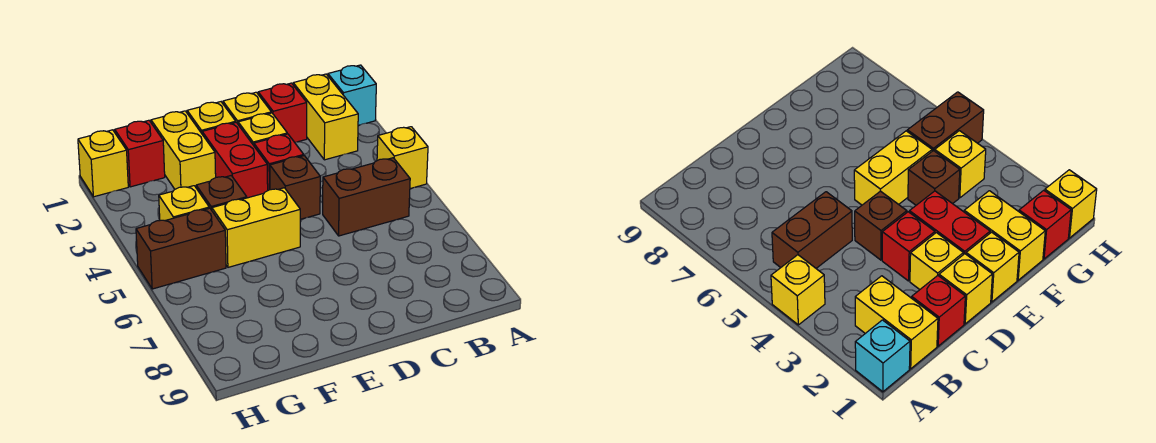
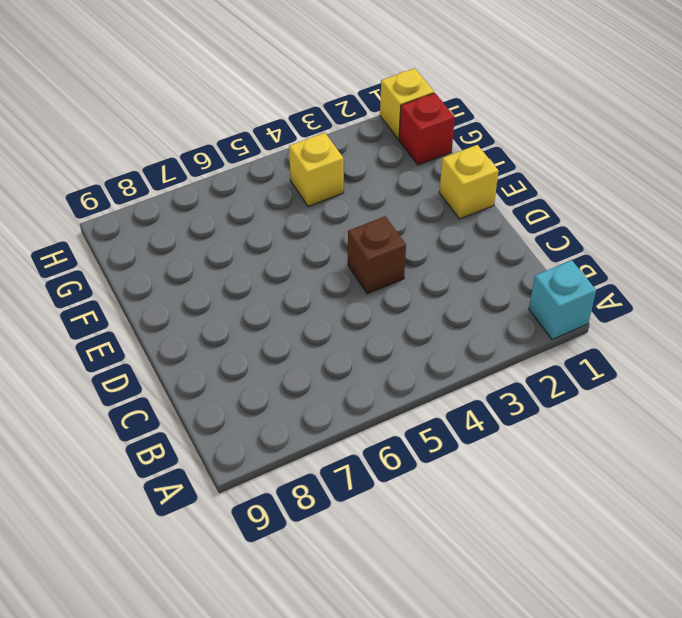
none -> yellow brick A4 level 1
none -> yellow brick B1:B2 level 1
none -> brown brick B5:C5 level 1

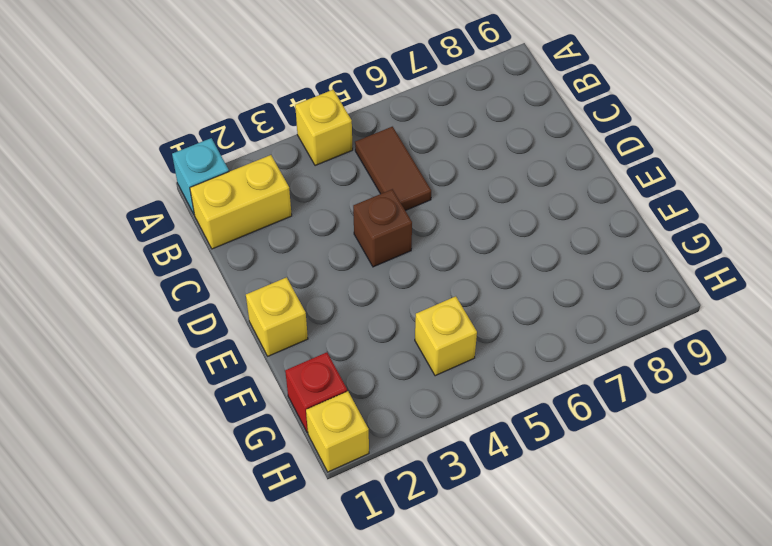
brown tile B5:C5 level 1 -> brown brick B5:C5 level 1
none -> red brick C1 level 1
none -> yellow brick D1 level 1
none -> yellow brick D2 level 1

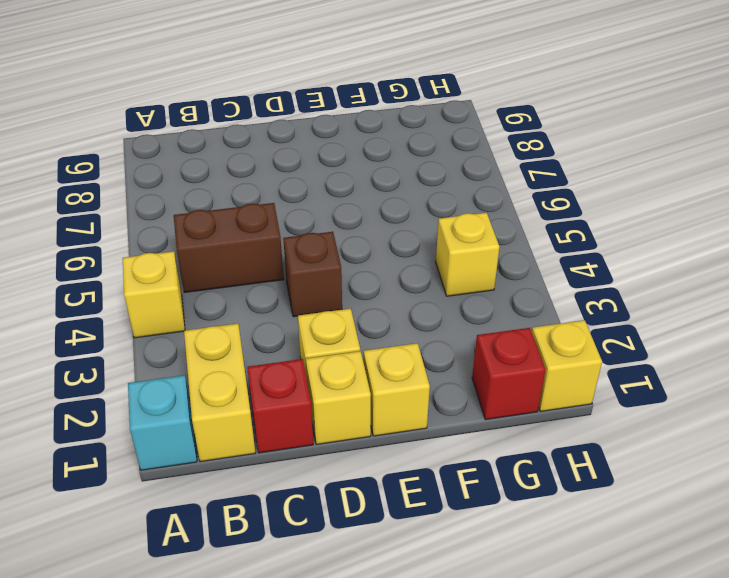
none -> red brick D3 level 1
none -> red brick E2:E3 level 1
none -> yellow brick E5:F5 level 1

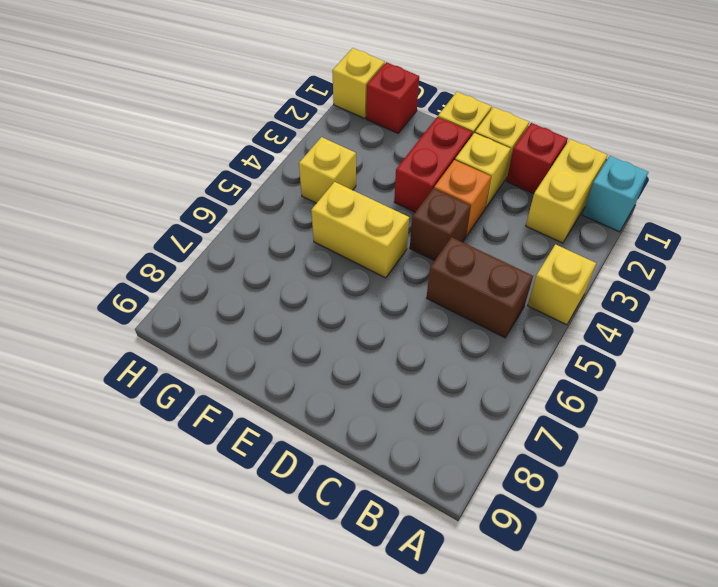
orange brick D3 level 1 -> red brick D3 level 1
none -> yellow brick F1:F2 level 1
none -> brown brick F4 level 1
none -> brown brick G5:H5 level 1

